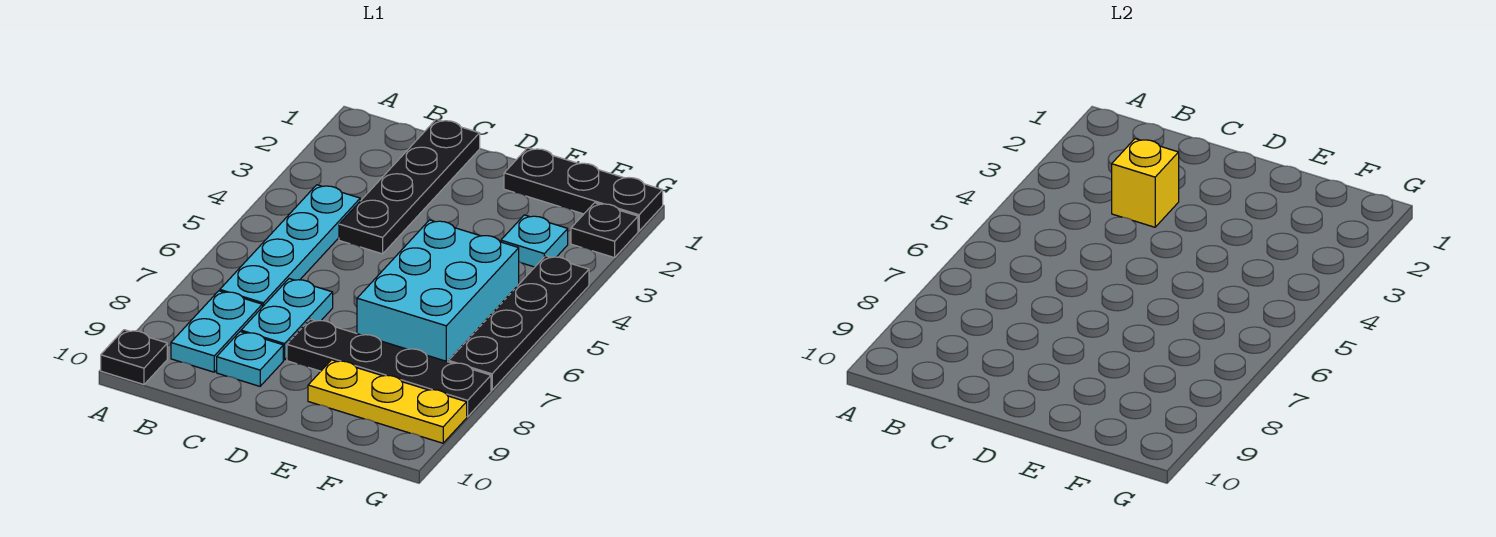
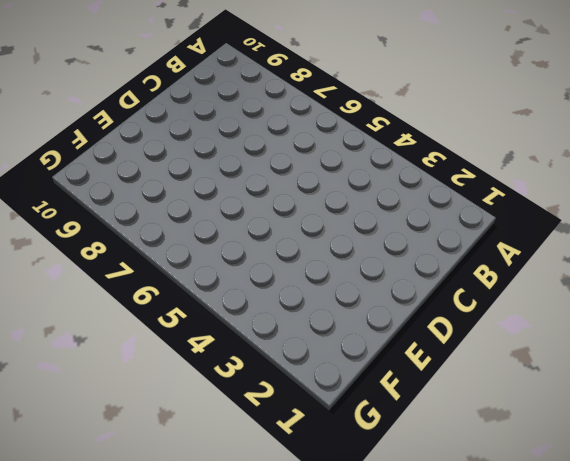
none -> black plate A10 level 1
none -> cyan plate B4:B7 level 1
none -> cyan plate B8:B9 level 1

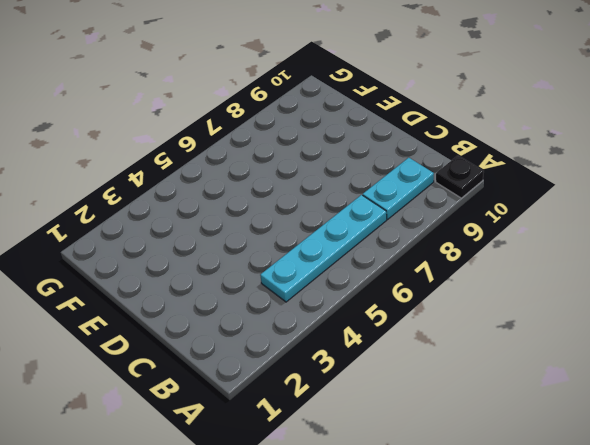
none -> black plate C1:C4 level 1
none -> cyan plate C7:C8 level 1
none -> cyan plate C9 level 1

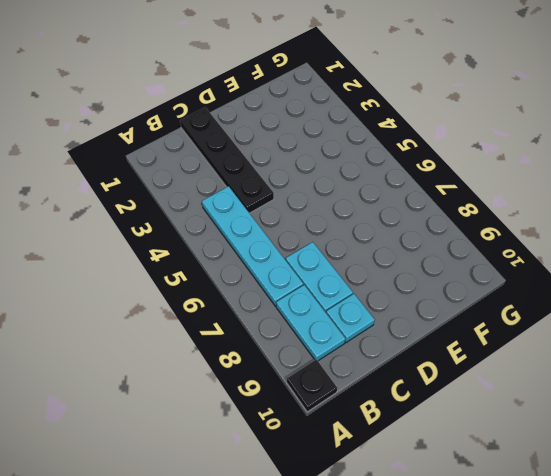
none -> black plate D8:G8 level 1
none -> black plate E1:G1 level 1
none -> cyan brick E5:F7 level 1

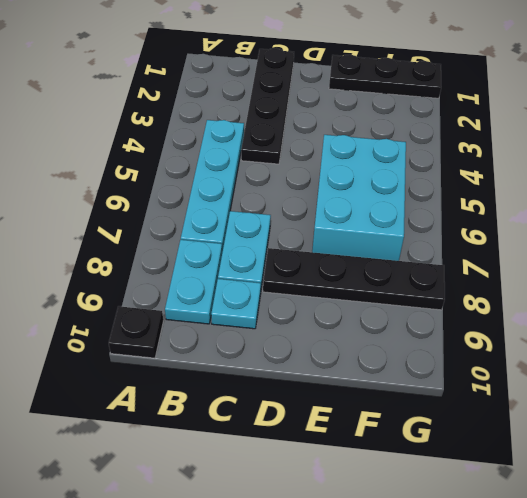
none -> yellow plate E9:G9 level 1
none -> cyan plate F3 level 1
none -> black plate G2 level 1

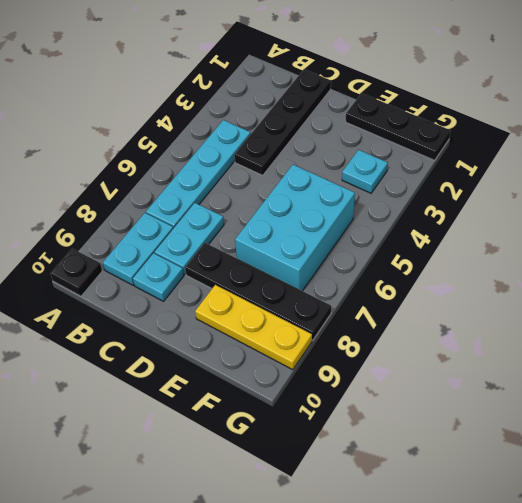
none -> black plate G2 level 1
none -> black plate G4:G7 level 1
none -> yellow brick C3 level 2

